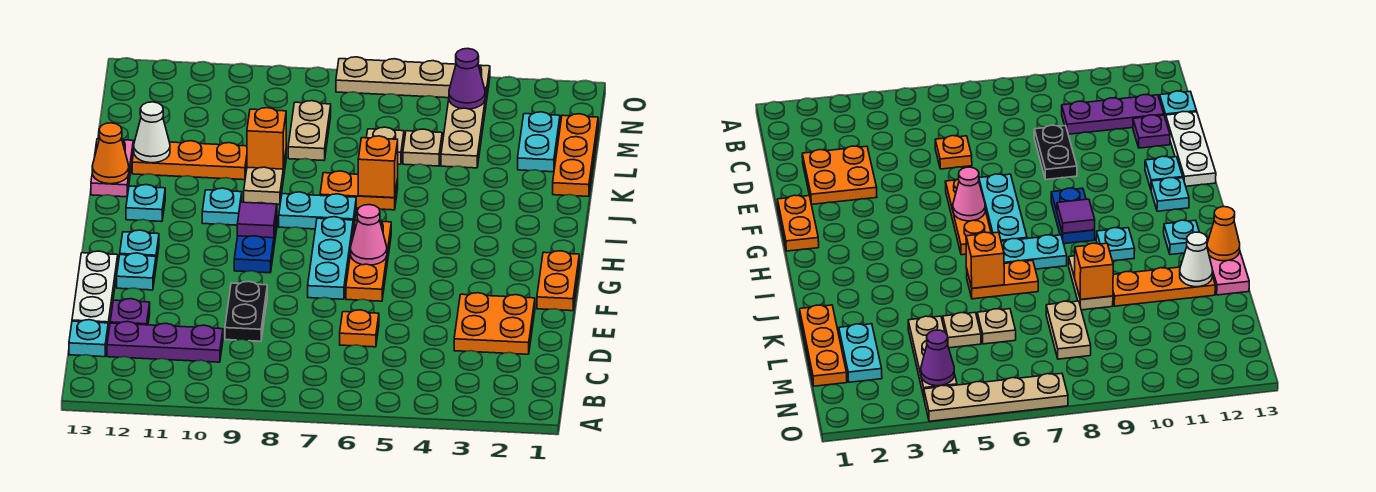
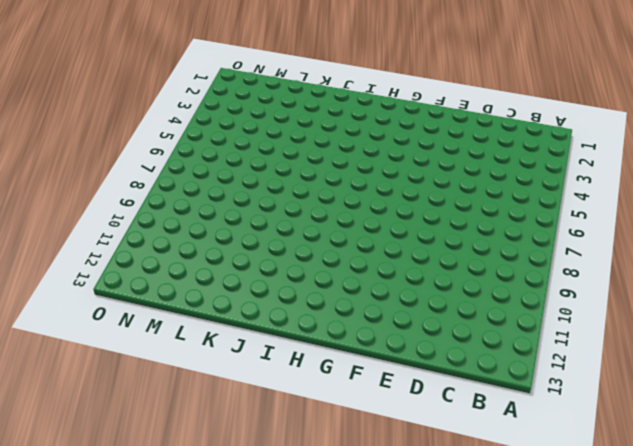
none -> purple plate C10:C12 level 1
none -> cyan plate C13 level 1
none -> orange plate D2:E3 level 1
none -> orange plate D6 level 1

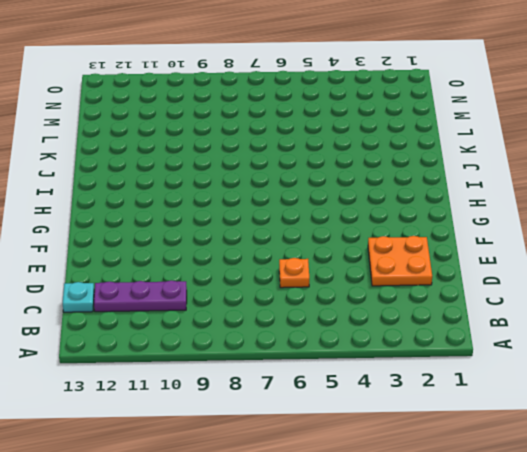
none -> black plate D9:E9 level 1
none -> purple plate D12 level 1
none -> white plate D13:F13 level 1
none -> orange plate F1:G1 level 1

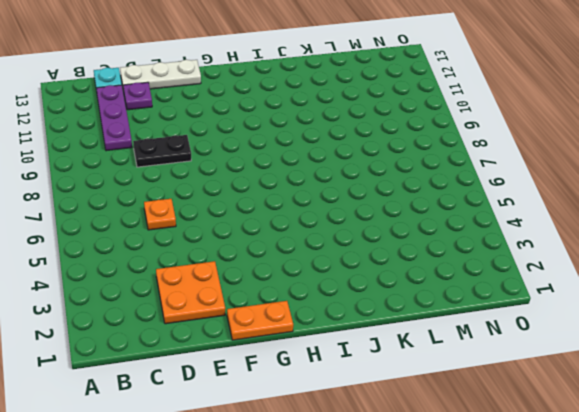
none -> orange plate F6:H6 level 1
none -> cyan plate F7:H7 level 1
none -> cyan plate F12 level 1
none -> blue plate G9:H9 level 1

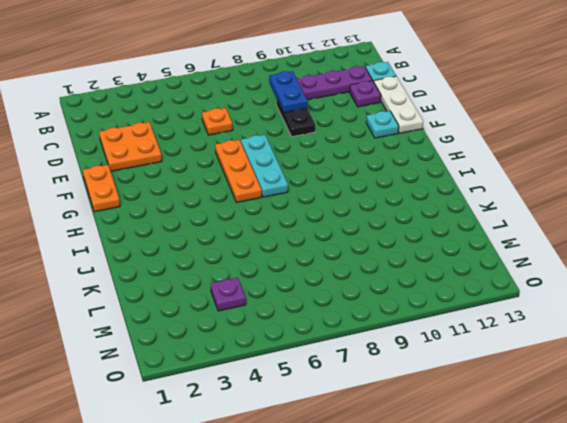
blue plate C9:D9 level 2 -> blue plate G9:H9 level 1
purple plate M4 level 1 -> tan plate L4:N4 level 1
none -> cyan plate G12 level 1
none -> cyan plate I7:I8 level 1
none -> cyan plate I10 level 1
none -> cyan plate I12 level 1

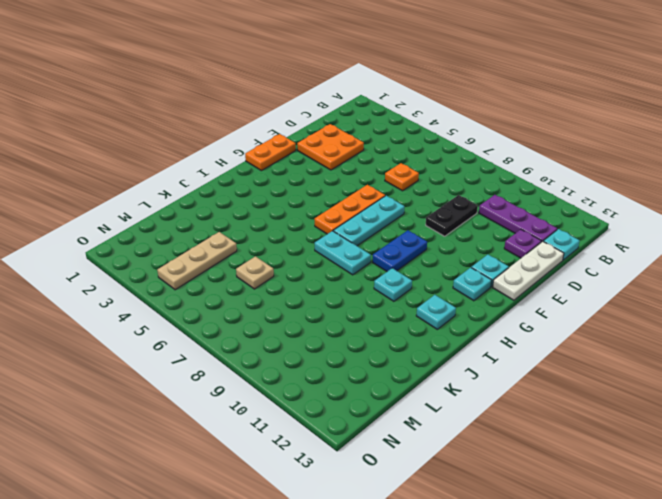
none -> orange plate J6:J7 level 1
none -> tan plate J9:K9 level 1
none -> pink plate J13:K13 level 1
none -> orange plate K1:M1 level 1

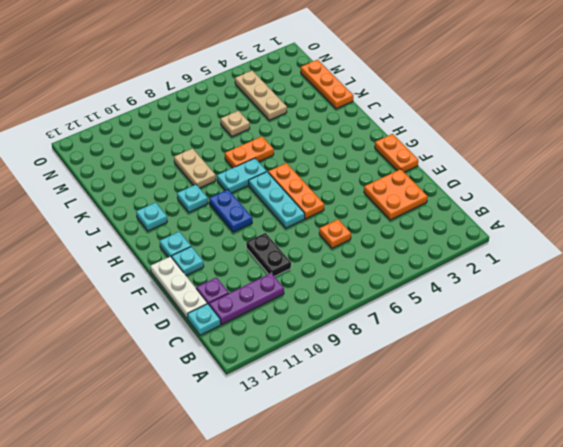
none -> pink plate J13:K13 level 1
none -> orange plate K10:K12 level 1
none -> cyan plate L2:M2 level 1
none -> tan plate L5 level 1

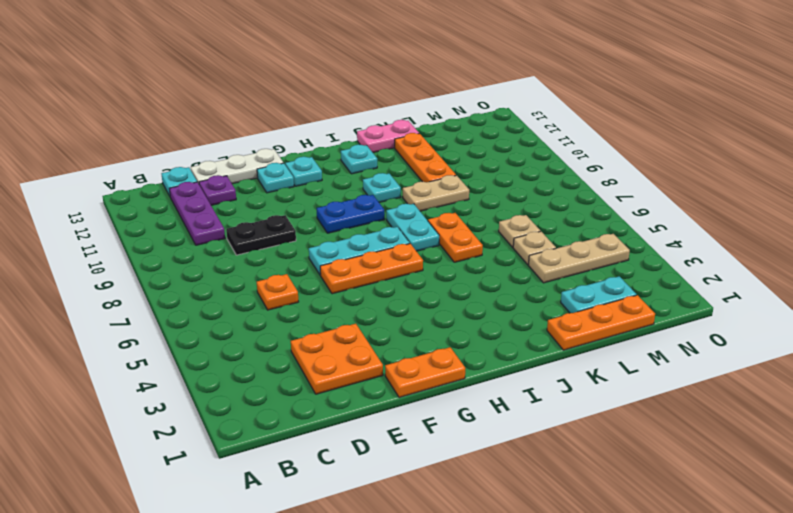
none -> tan plate L8:M8 level 1
none -> tan plate O4:O7 level 1
none -> pink cone G6 level 2
none -> purple tile H9 level 2

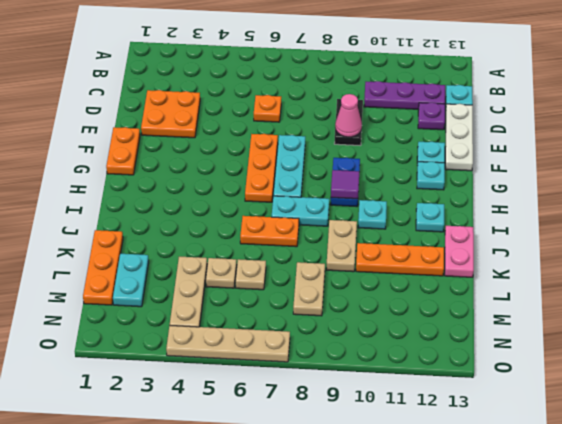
pink cone E9 level 2 -> pink cone G6 level 2
none -> orange brick J6 level 2
none -> orange cone J13 level 2
none -> orange brick K9 level 2
none -> white cone K12 level 2

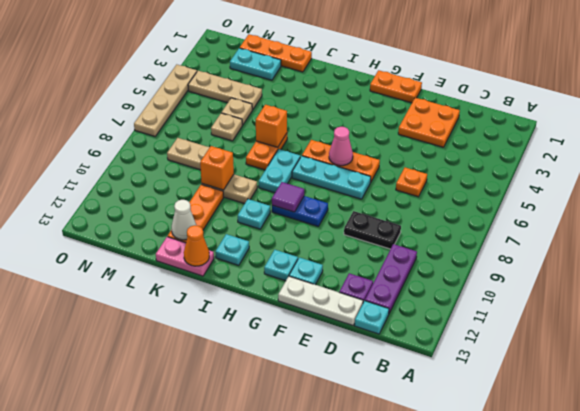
none -> purple cone N4 level 2

